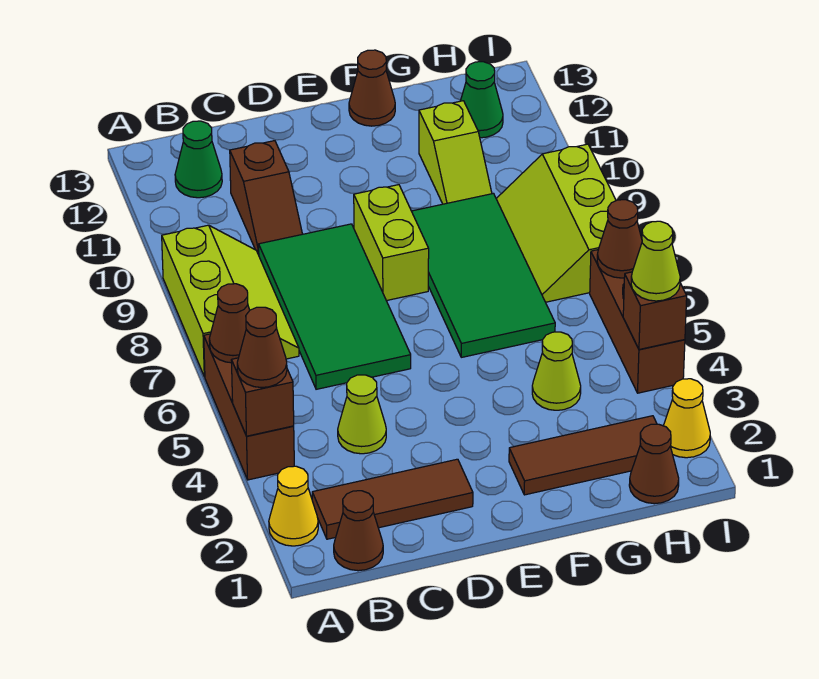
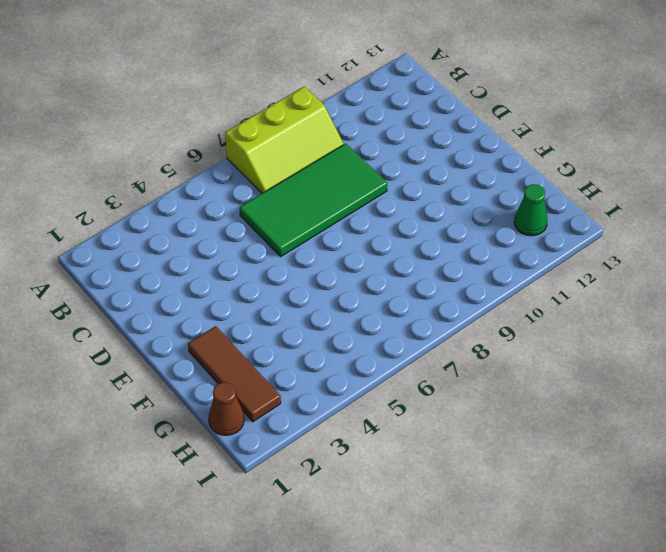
none -> yellow cone A2 level 1
none -> brown brick A4:A6 level 1
none -> brown cone B1 level 1

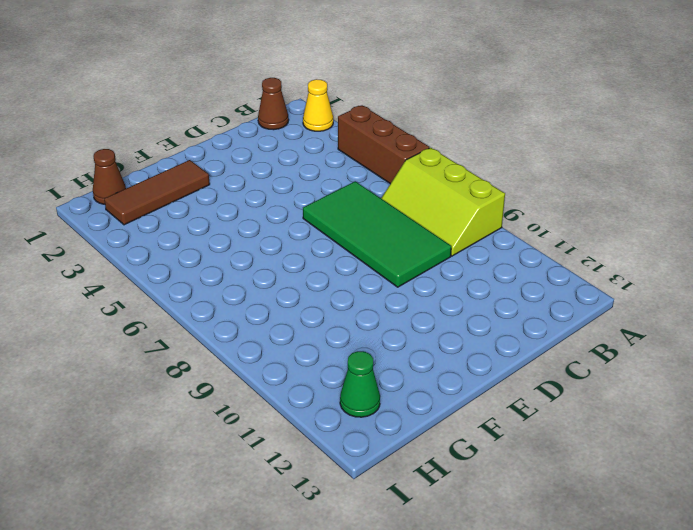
none -> brown tile B2:D2 level 1
none -> green cone B12 level 1
none -> lime cone C4 level 1

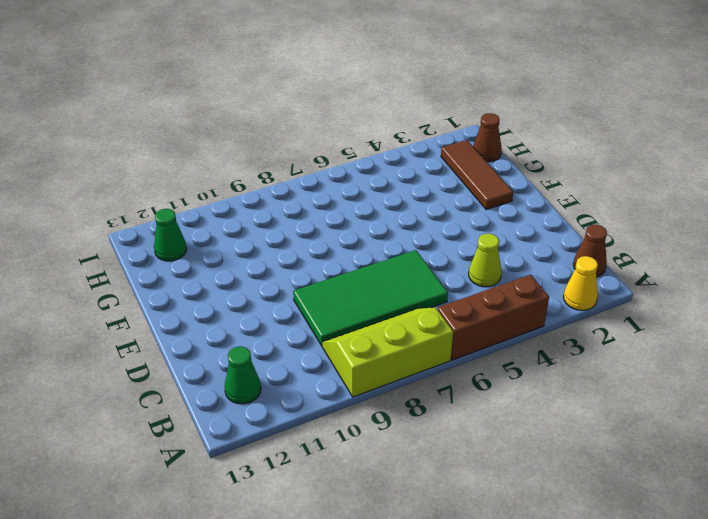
none -> brown tile B2:D2 level 1
none -> brown slope C10:C11 level 1 top 11
none -> lime brick E8:E9 level 1

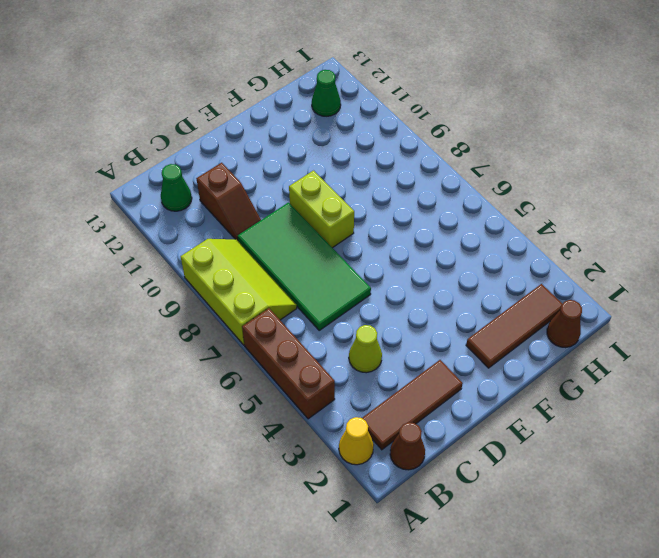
none -> green tile F6:G9 level 1
none -> brown cone F13 level 1
none -> lime cone G4 level 1

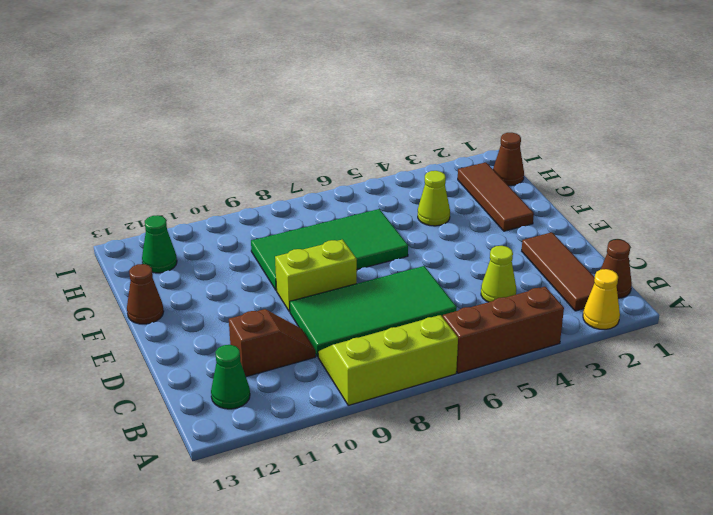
none -> lime slope G10:G11 level 1 top 11
none -> lime slope H7:I9 level 1 top I
none -> yellow cone I2 level 1

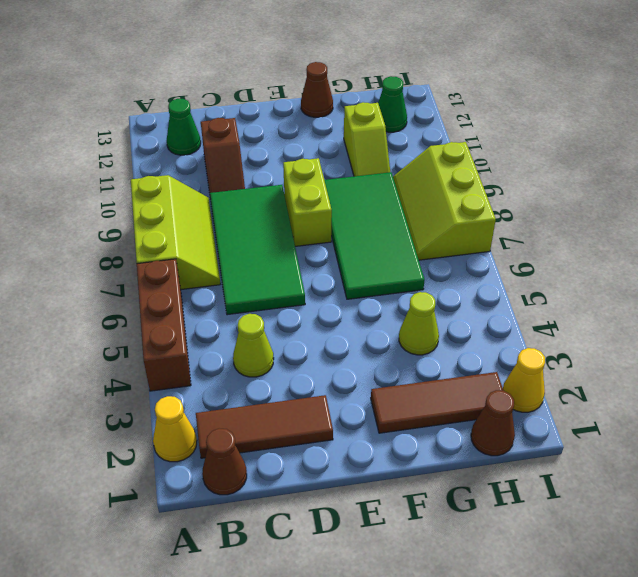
none -> brown brick I4:I6 level 1
none -> brown brick A4 level 2
none -> brown cone A6 level 2

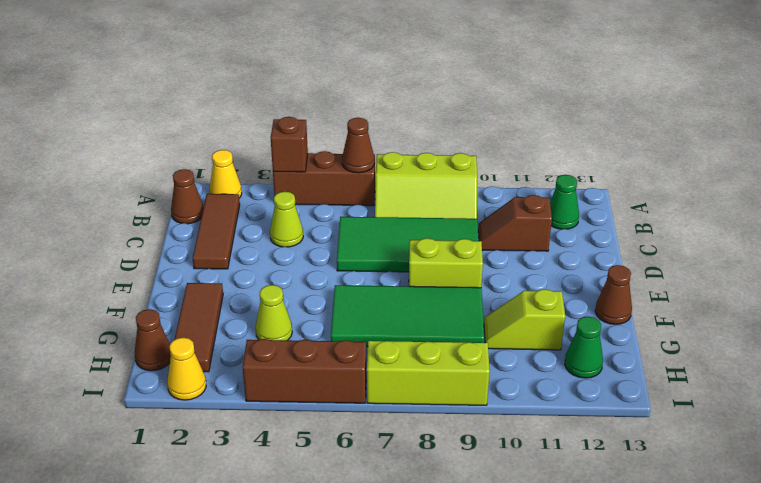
none -> brown brick I4 level 2
none -> brown cone I6 level 2
none -> brown cone A4 level 3

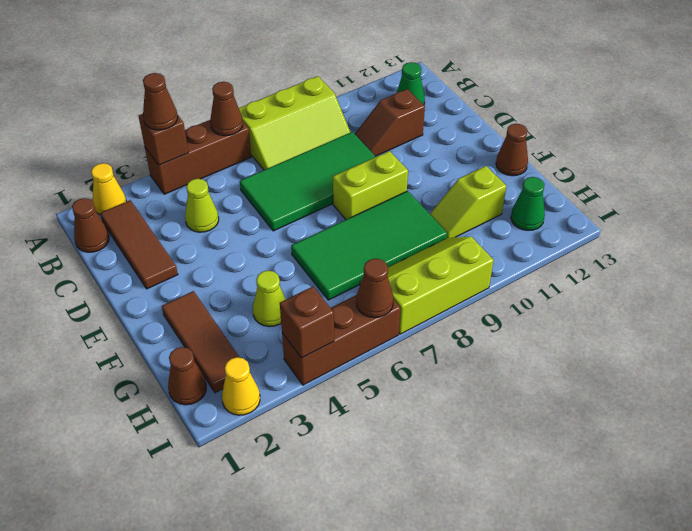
none -> lime cone I4 level 3

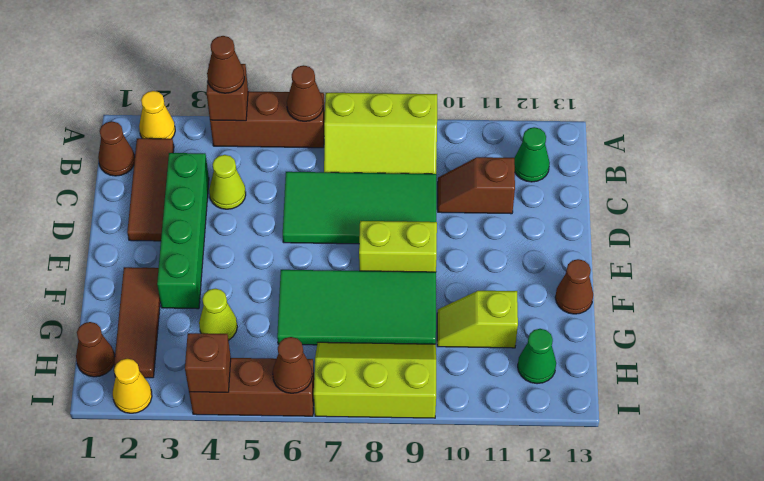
green brick C3:F3 level 1 -> none
none -> lime cone I4 level 3

